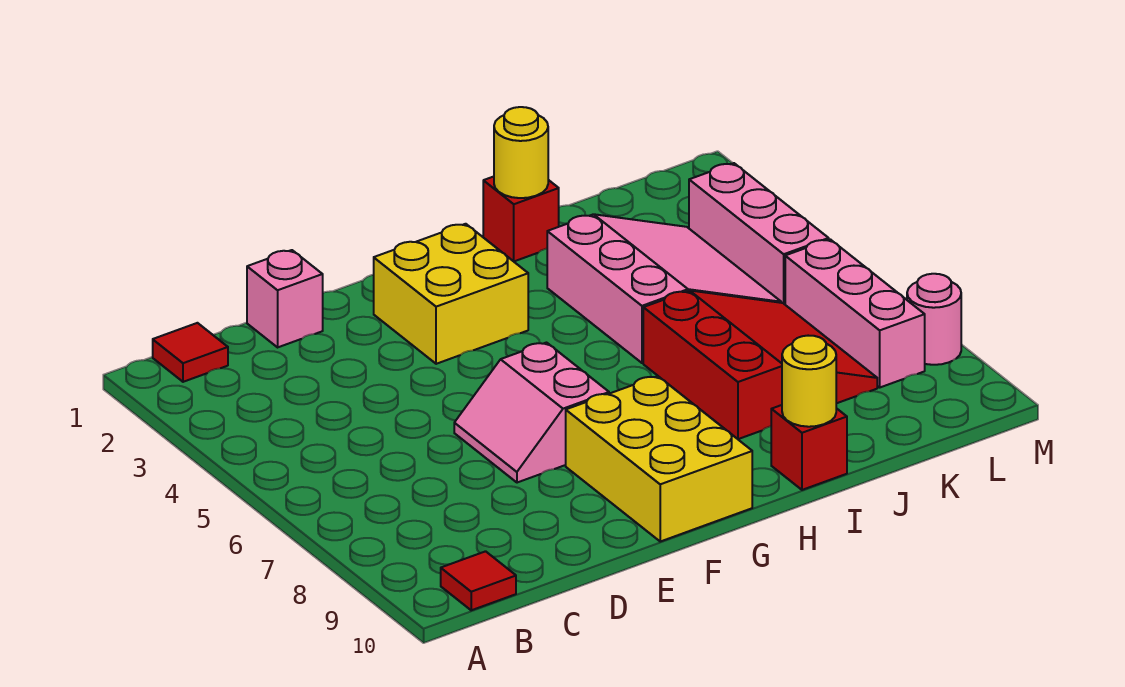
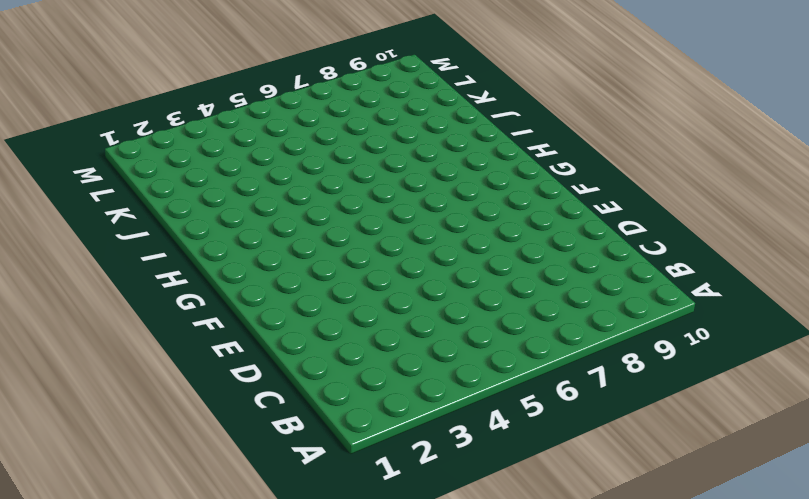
none -> red tile B1 level 1
none -> red tile B10 level 1
none -> pink brick D1 level 1

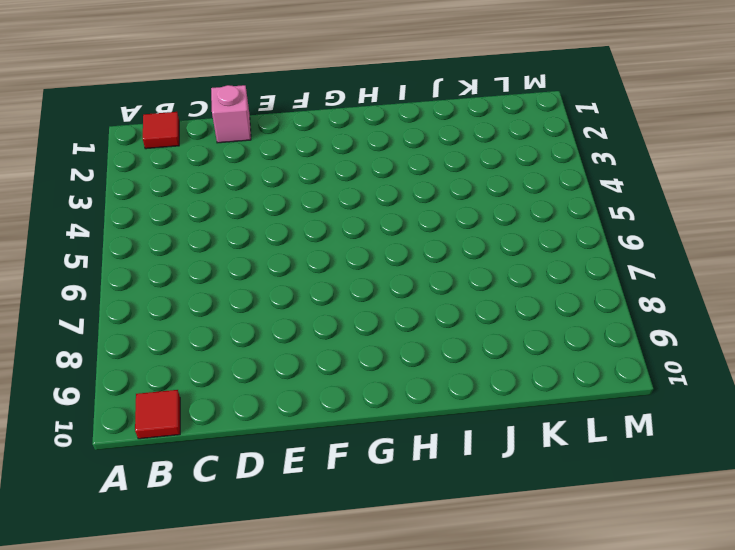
none -> pink slope E6:F7 level 1 top F
none -> yellow brick F2:G3 level 1
none -> yellow brick F8:G10 level 1

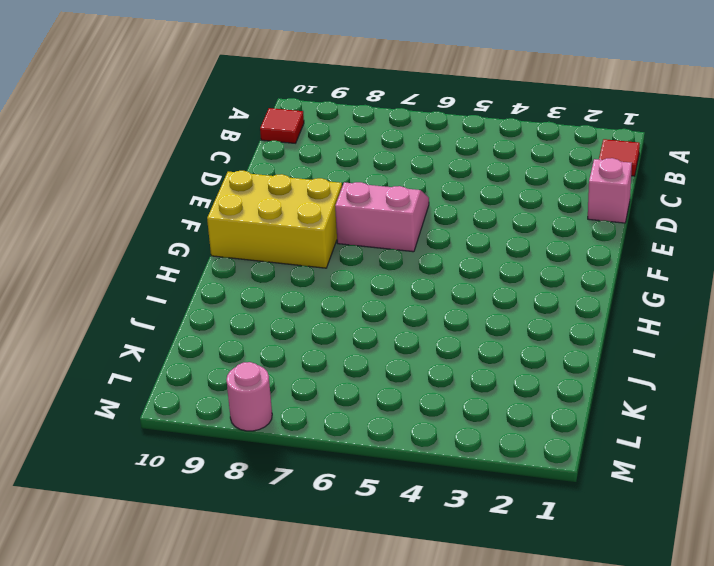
none -> yellow brick F2:G3 level 1
none -> red brick I1 level 1
none -> pink slope I3:K5 level 1 top I

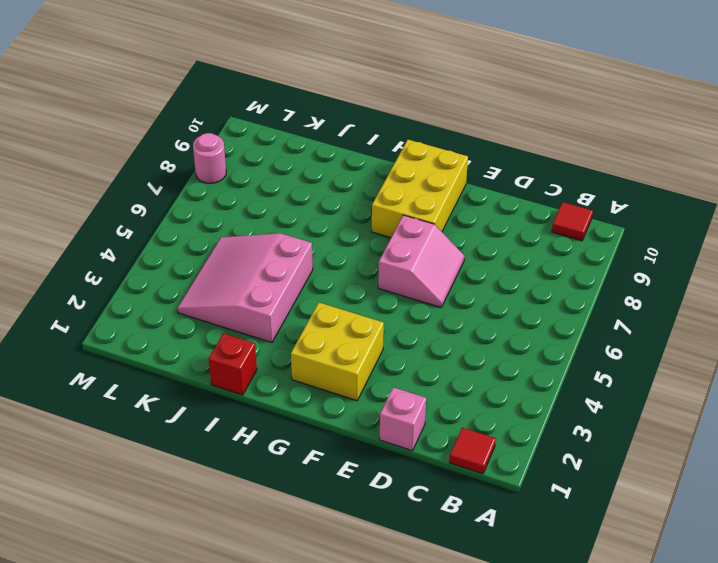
none -> red slope I6:K8 level 1 top I
none -> red brick I10 level 1
none -> pink brick L3:L5 level 1

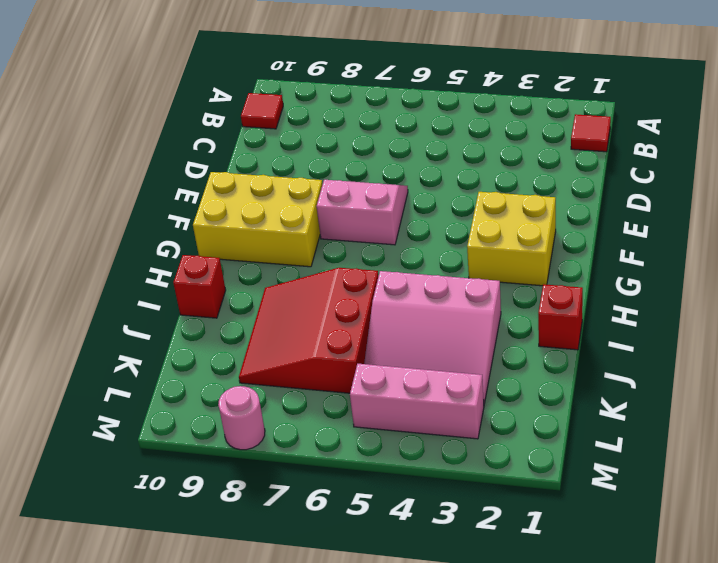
red slope I6:K8 level 1 top 6 -> red slope I6:K8 level 1 top I
none -> pink brick D1 level 1
none -> pink brick L6:L8 level 1
none -> yellow round brick I1 level 2

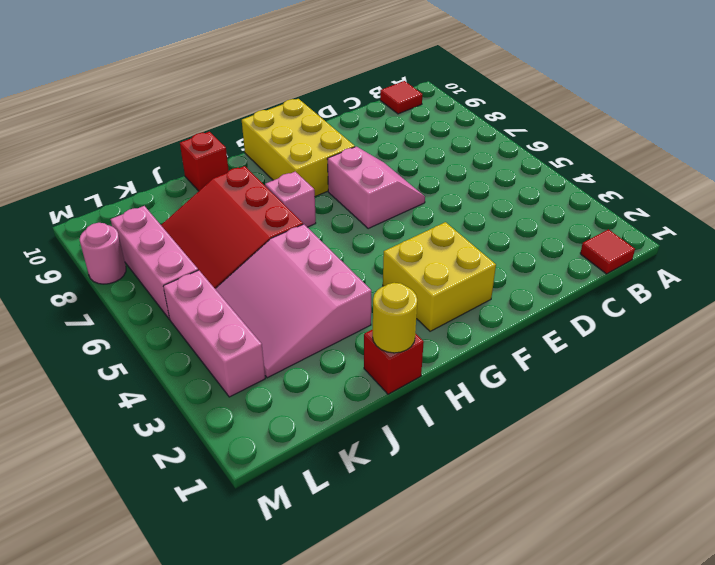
pink brick H7 level 1 -> pink brick D1 level 1
none -> yellow round brick I10 level 2

